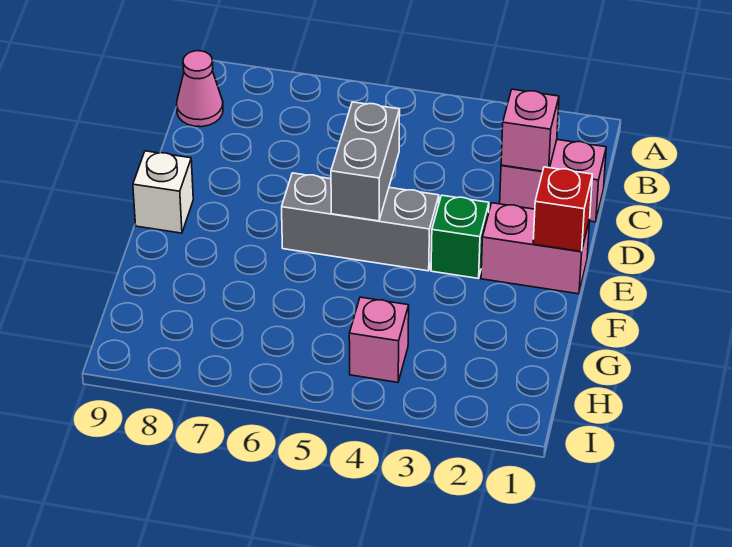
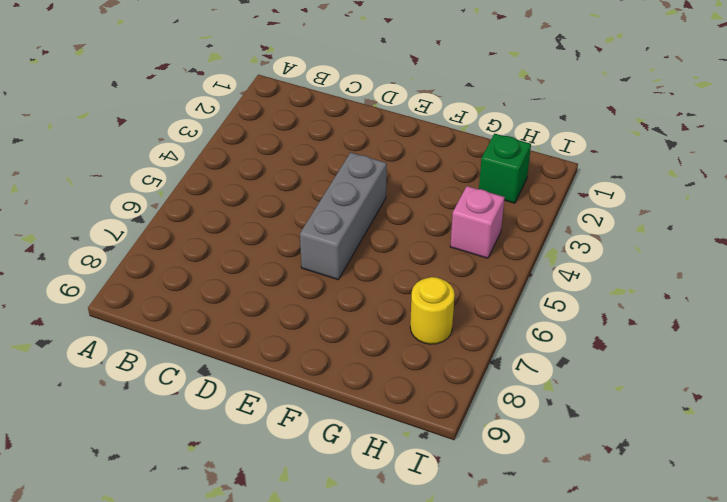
green brick H2 level 1 -> green brick E3 level 1
yellow round brick H7 level 1 -> none
none -> pink cone B9 level 1
none -> pink brick C1:C2 level 1

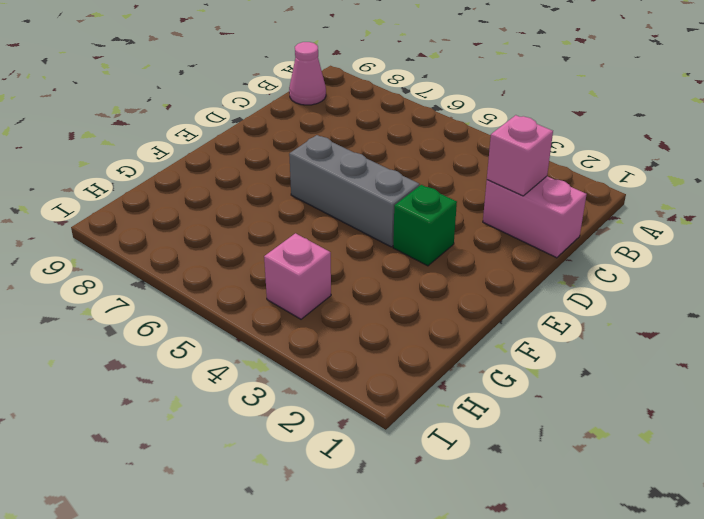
none -> pink brick E1:E2 level 1
none -> white brick E9 level 1

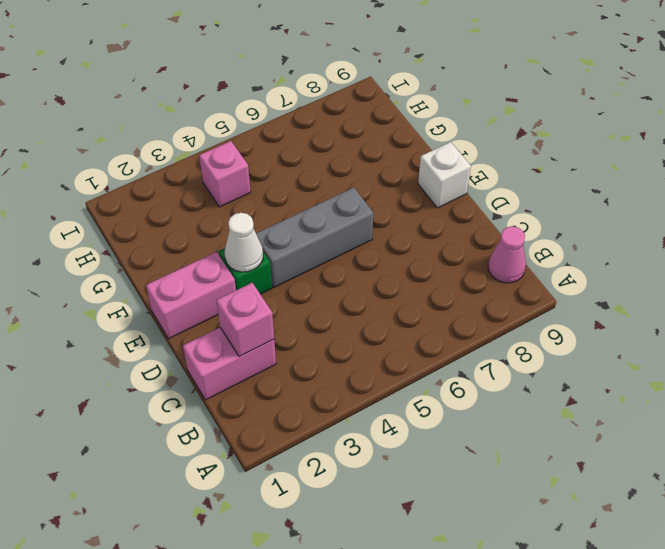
white cone E3 level 2 -> none
none -> grey brick D5:E5 level 2
none -> red brick E1 level 2

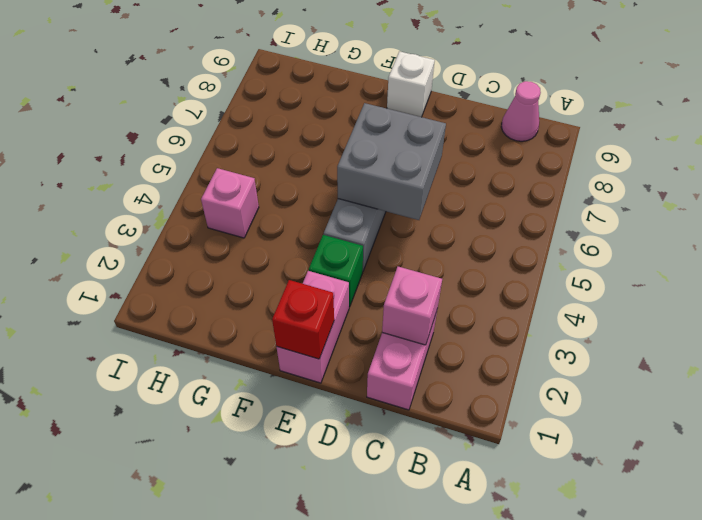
grey brick D5:E6 level 2 -> grey brick D5:E5 level 2

